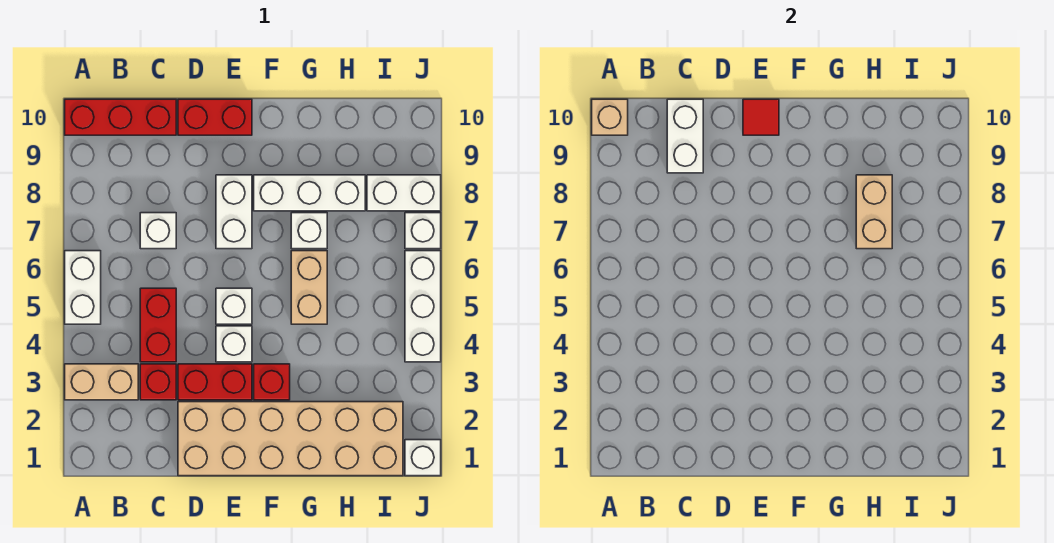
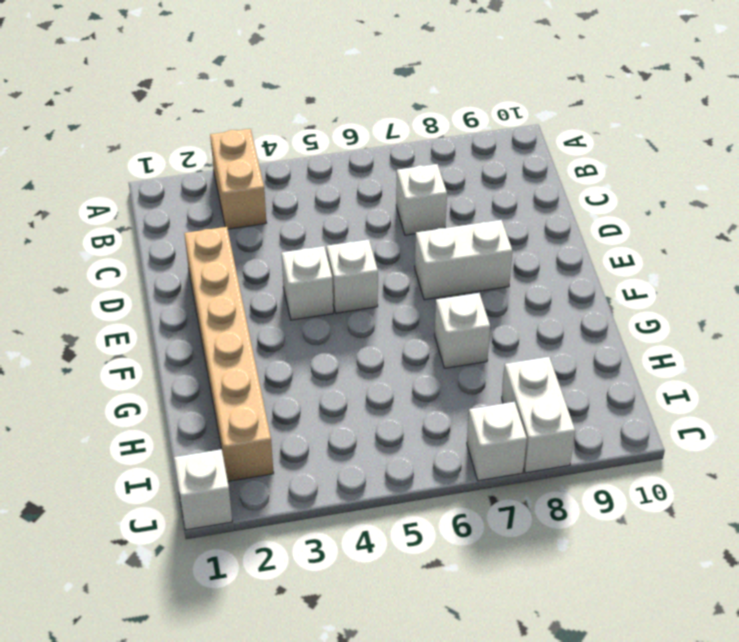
tan brick D2:I2 level 1 -> tan brick D1:I2 level 1
none -> white brick A5:A6 level 1
none -> red brick A10:C10 level 1
none -> red brick C3 level 1

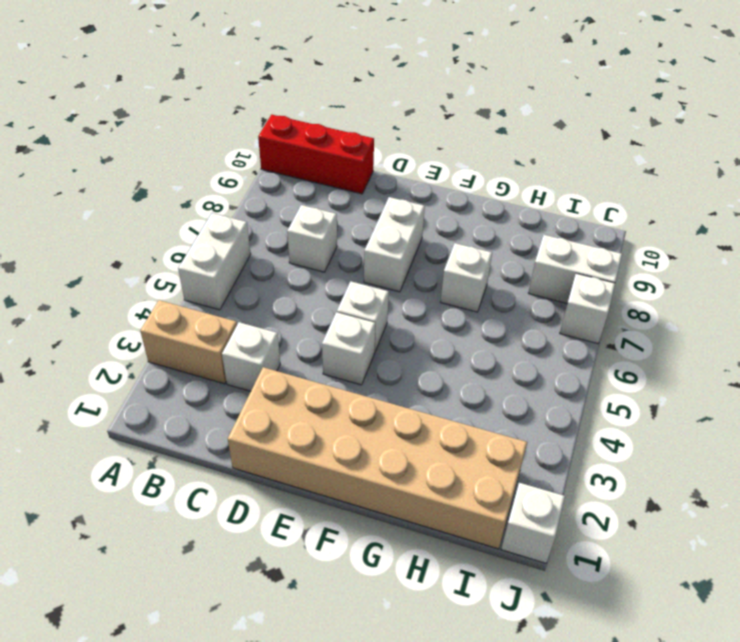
white brick C3 level 1 -> red brick C3 level 1
none -> red brick C4:C5 level 1
none -> red brick D3:E3 level 1
none -> red brick D10:E10 level 1

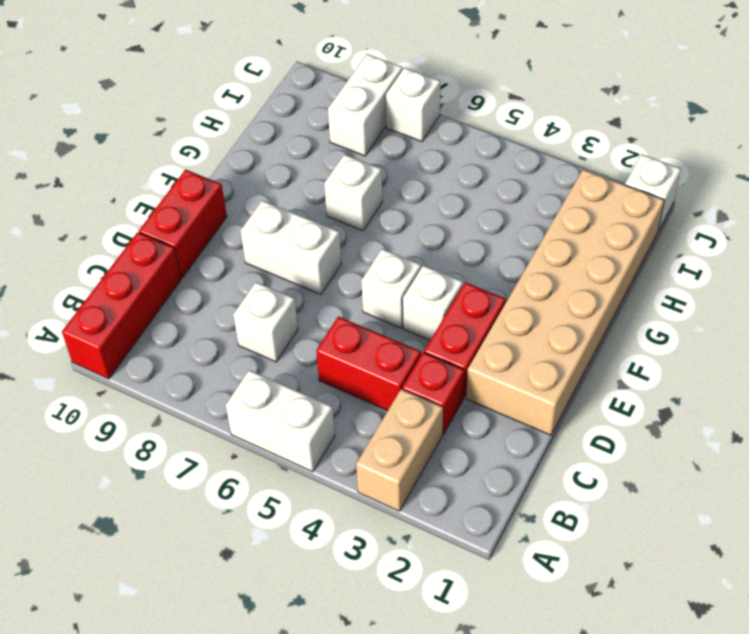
none -> red brick F3 level 1
none -> white brick F8:H8 level 1
none -> tan brick G5:G6 level 1

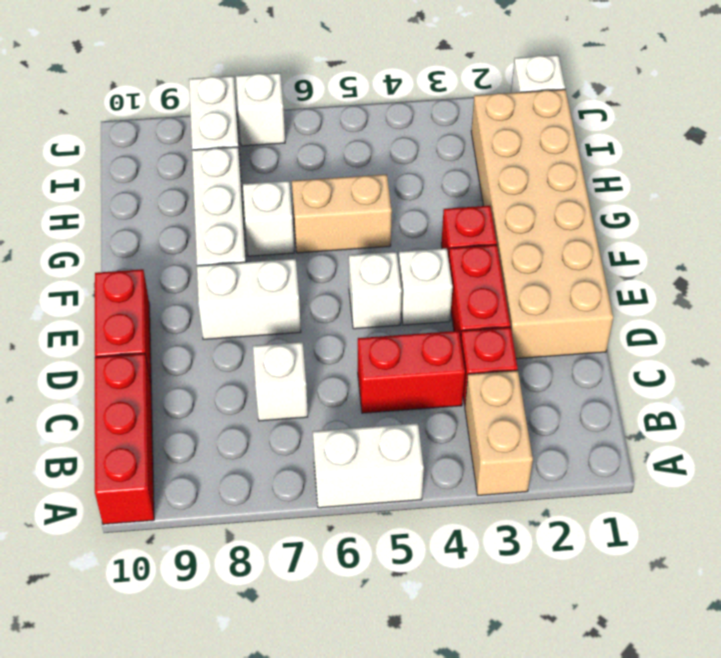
none -> white brick J4:J6 level 1
none -> tan brick A10 level 2
none -> white brick C9:C10 level 2

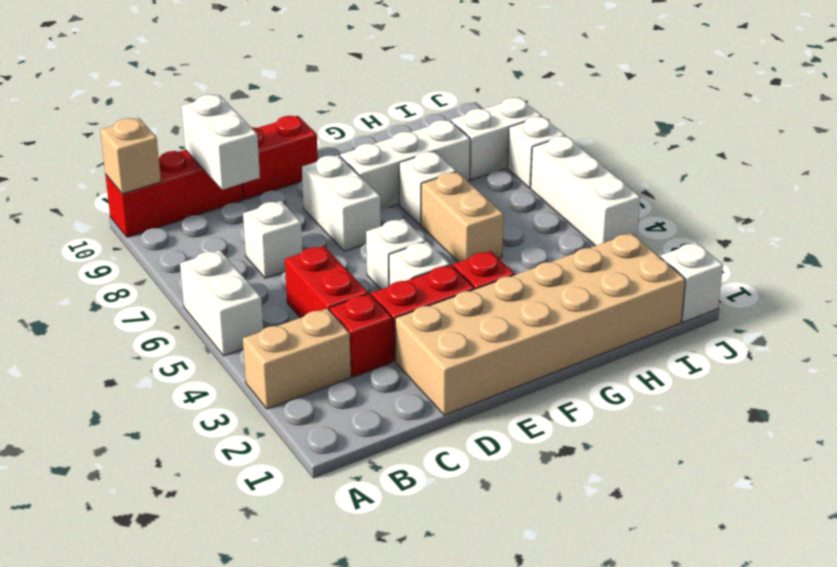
none -> red tile E10 level 2
none -> tan brick H7:H8 level 2

